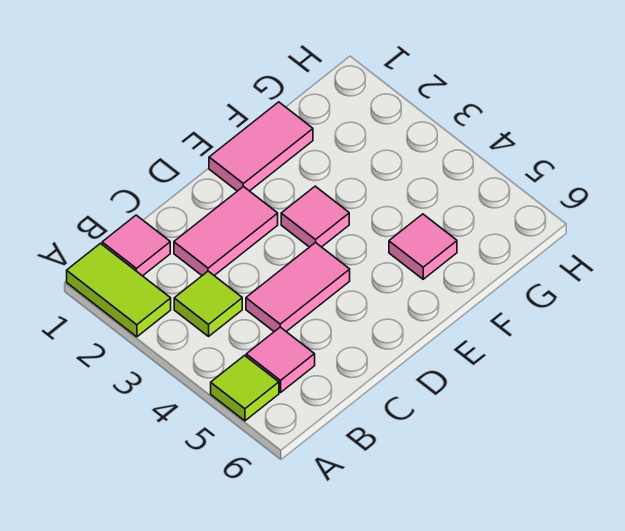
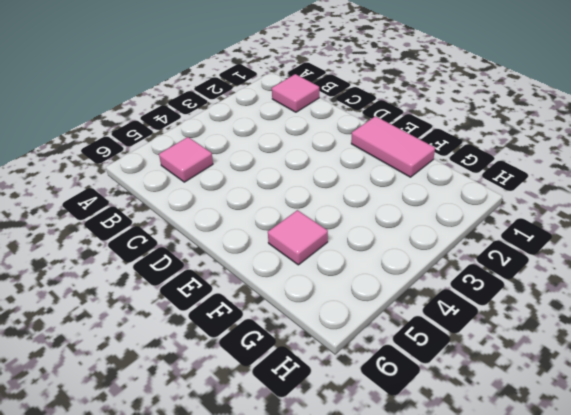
none -> lime tile A1:A2 level 1
none -> lime tile A5 level 1

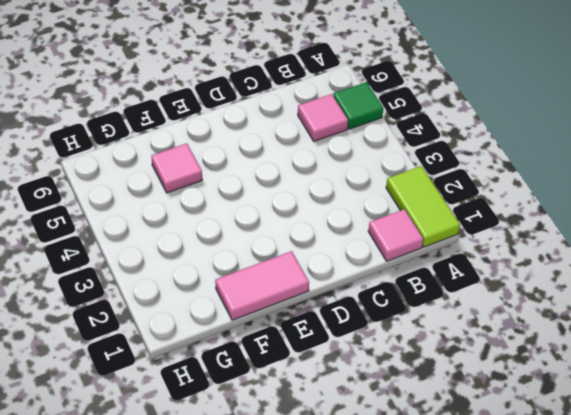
green tile A5 level 1 -> lime tile A5 level 1
none -> lime tile B3 level 1
none -> pink tile C2:D2 level 1

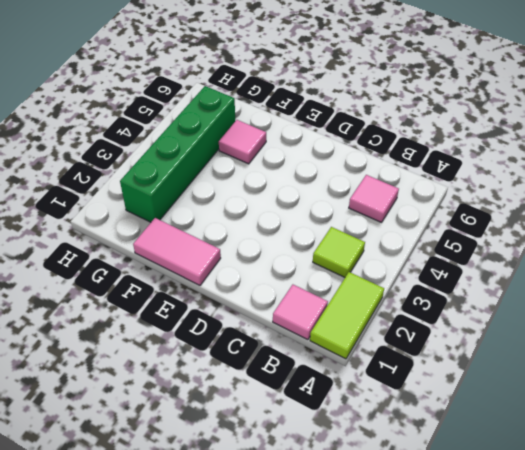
green brick G2:G5 level 1 -> none
none -> lime tile A5 level 1
none -> pink tile C2:D2 level 1

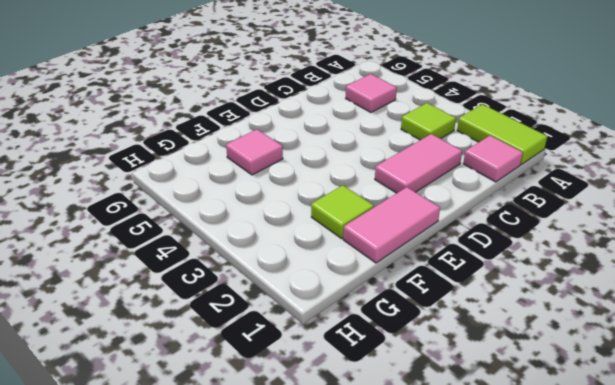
lime tile F2 level 1 -> lime tile A5 level 1
none -> pink tile C4:D4 level 1
none -> pink tile E3 level 1

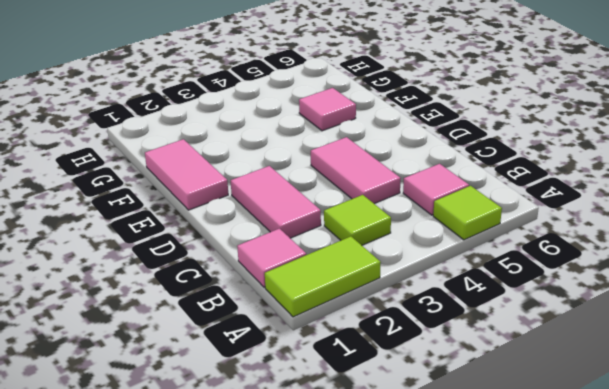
none -> pink tile E3 level 1

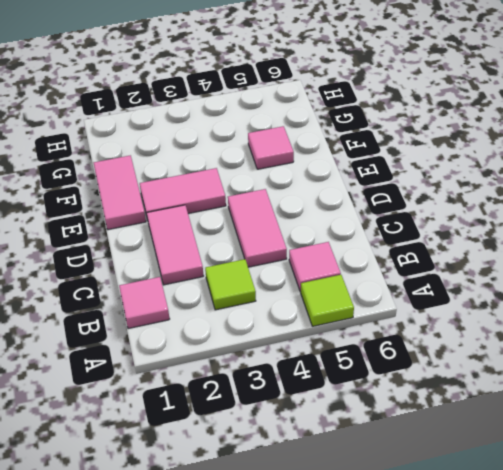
pink tile E2:E3 level 1 -> pink tile E3 level 1
none -> lime tile A1:A2 level 1

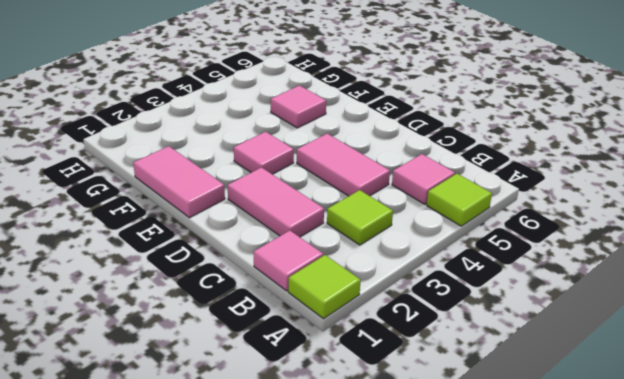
lime tile A1 level 1 -> lime tile A1:A2 level 1

